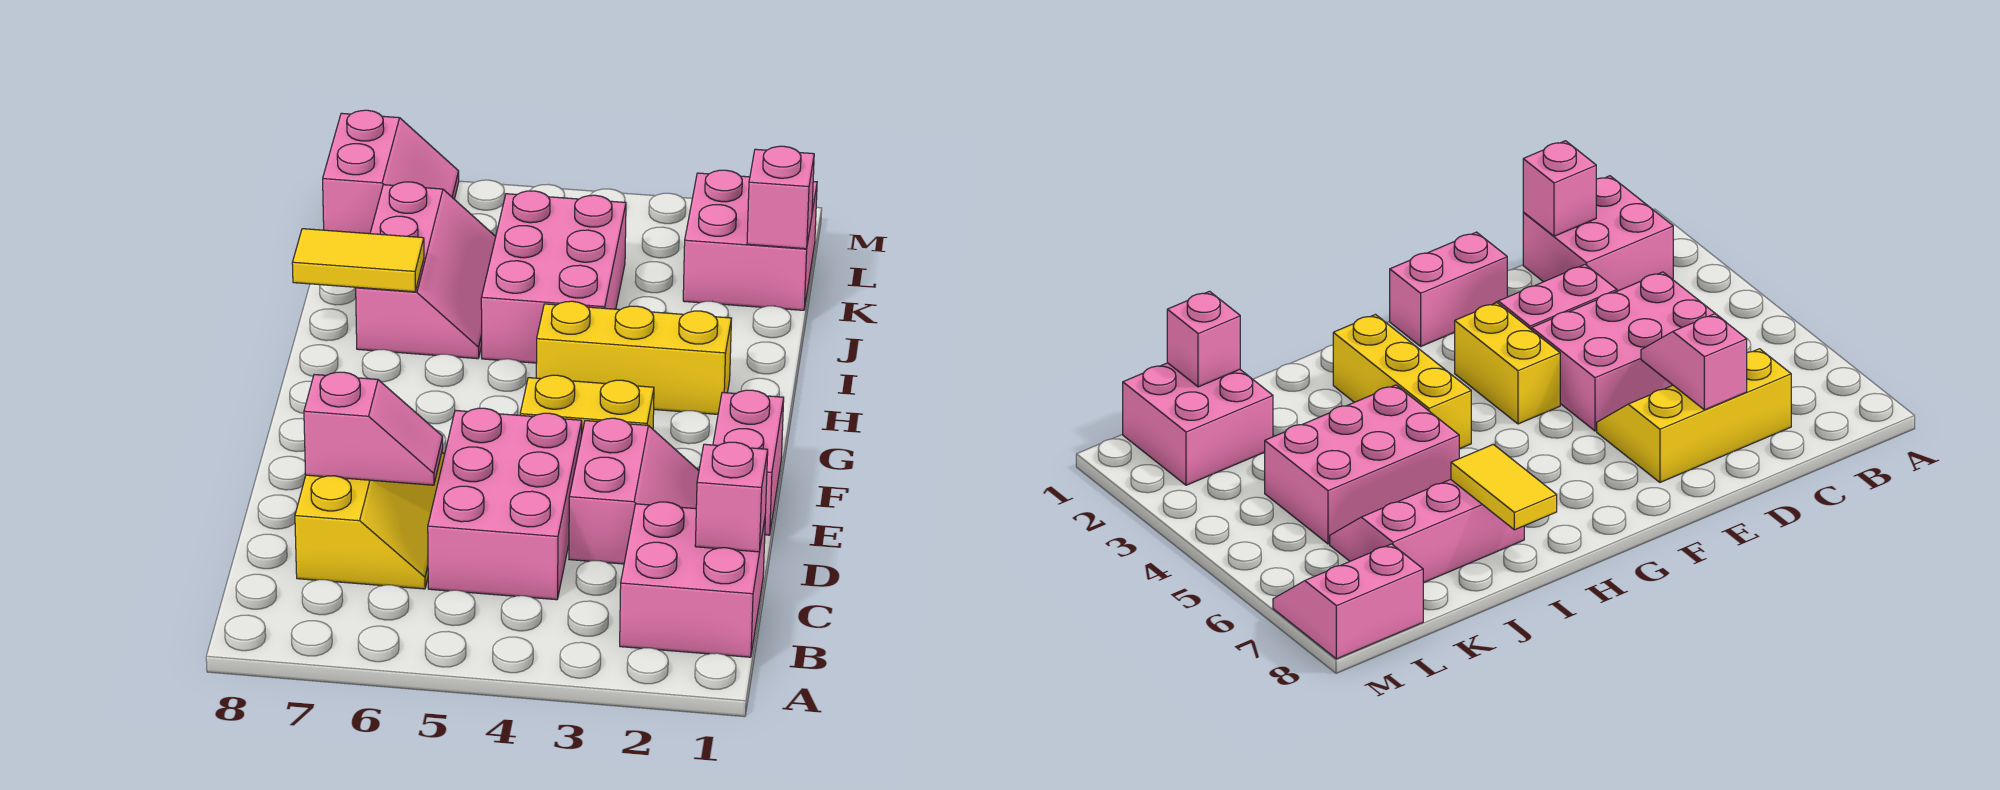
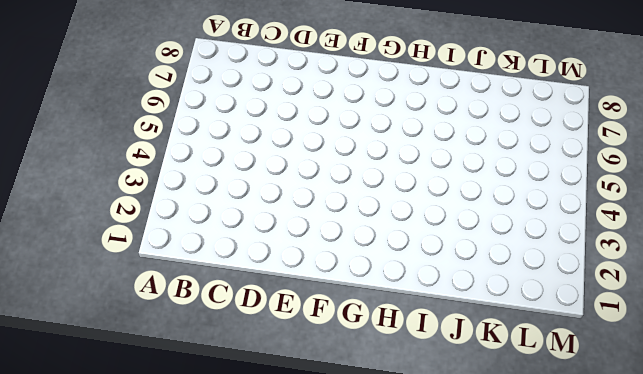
none -> pink brick B1:C2 level 1
none -> pink brick C4:E5 level 1
none -> yellow slope C6:E7 level 1 top 7

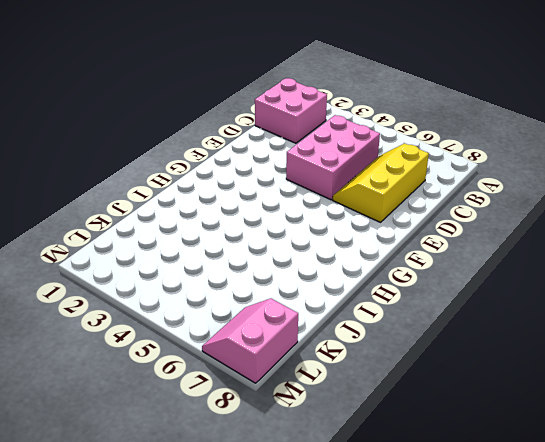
none -> pink slope D2:E3 level 1 top 3
none -> pink brick E1:F1 level 1
none -> yellow brick F3:F4 level 1

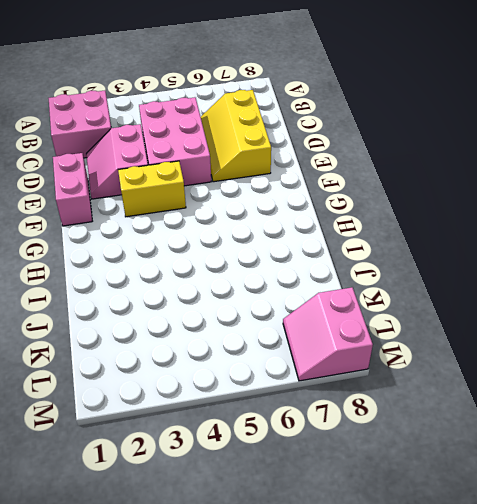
none -> yellow brick H2:H4 level 1
none -> pink brick I4:K5 level 1
none -> pink slope I6:K7 level 1 top 7

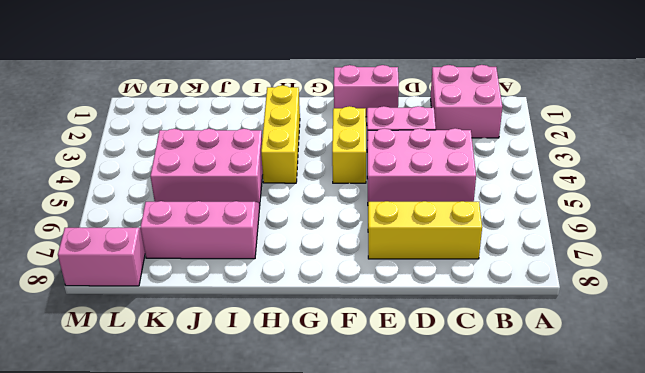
none -> pink brick K1:L2 level 1
none -> pink brick C1 level 2
none -> pink slope D6:D7 level 2 top 7

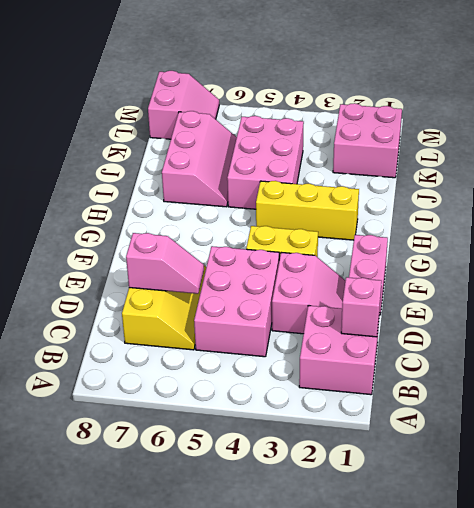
none -> yellow tile I7:I8 level 2
none -> pink brick K1 level 2

